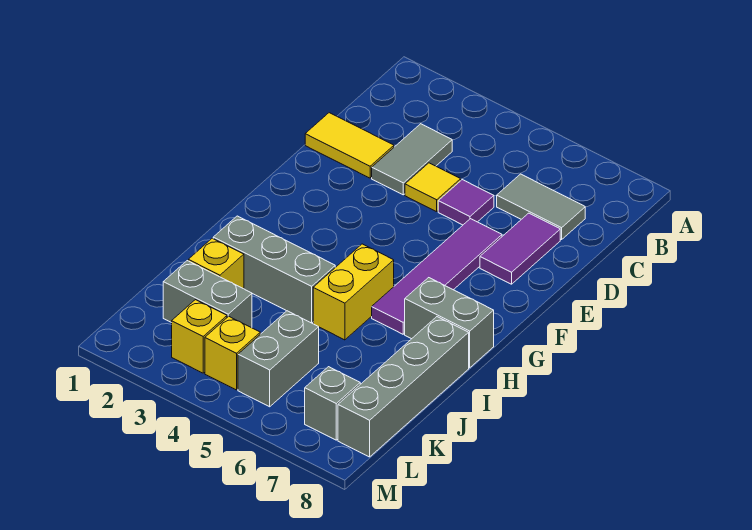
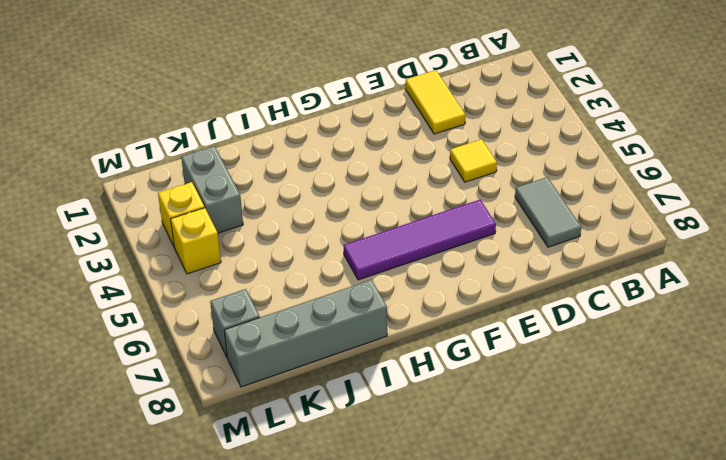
none -> grey tile C3:D3 level 1
none -> purple tile D5 level 1
none -> purple tile D7:E7 level 1

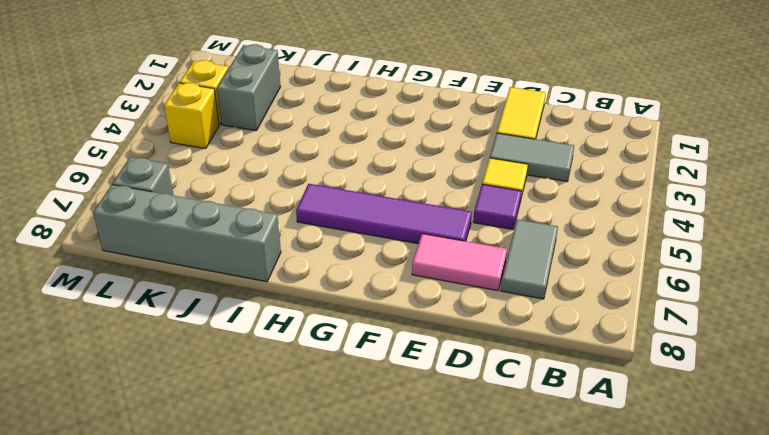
pink tile D7:E7 level 1 -> purple tile D7:E7 level 1
none -> yellow brick H5:I5 level 1
none -> grey brick H7:H8 level 1
none -> grey brick I2:I4 level 1

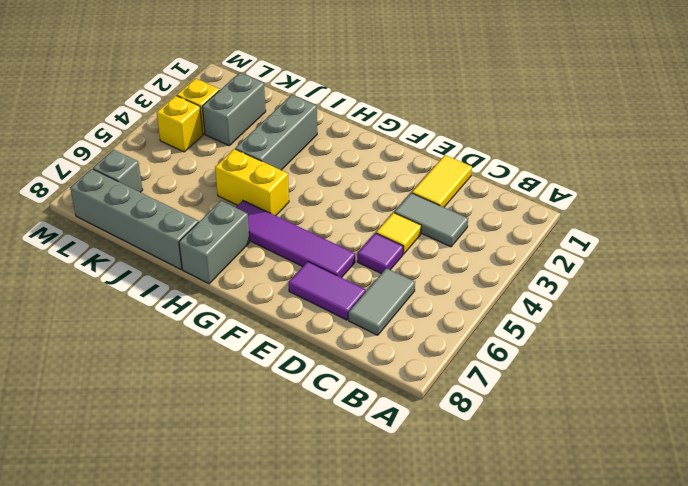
none -> yellow brick J2 level 1
none -> grey brick K5:L5 level 1

